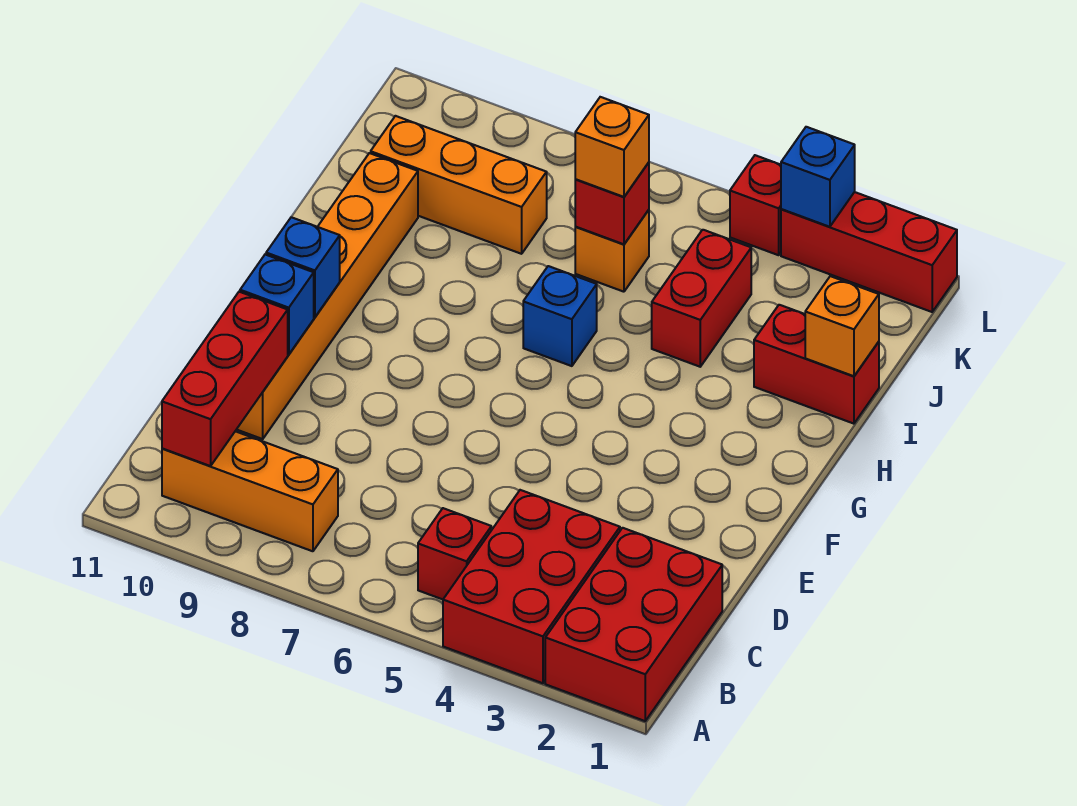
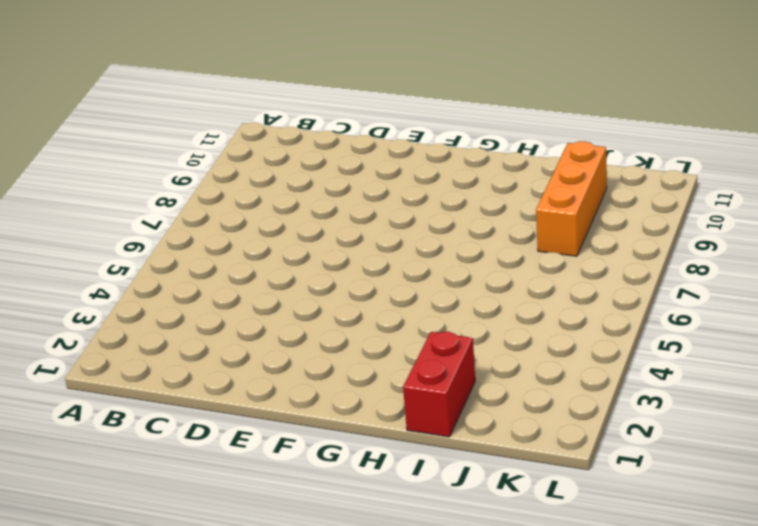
none -> red brick A1:C2 level 1
none -> red brick A3:C4 level 1
none -> red brick B5 level 1

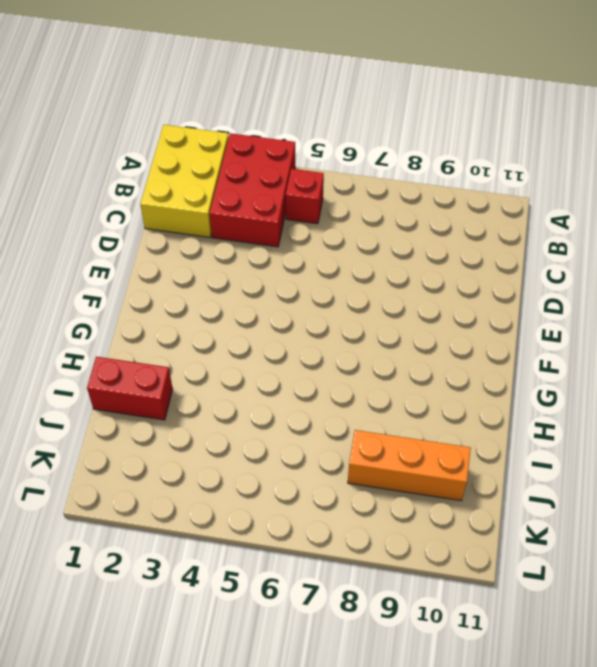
yellow brick A1:C2 level 1 -> red brick A1:C2 level 1
none -> orange brick B8:B10 level 1
none -> orange brick D10:I10 level 1
none -> blue brick H6 level 1

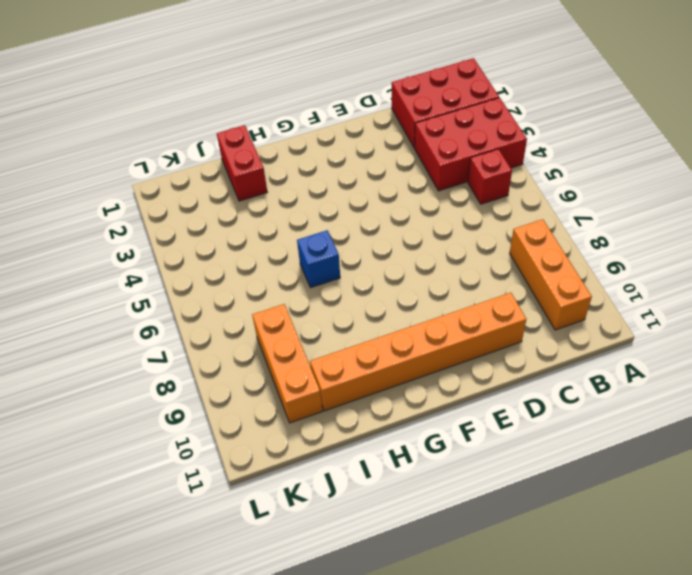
none -> red brick I4:J4 level 1
none -> orange brick J6 level 1
none -> red brick L1:L3 level 1

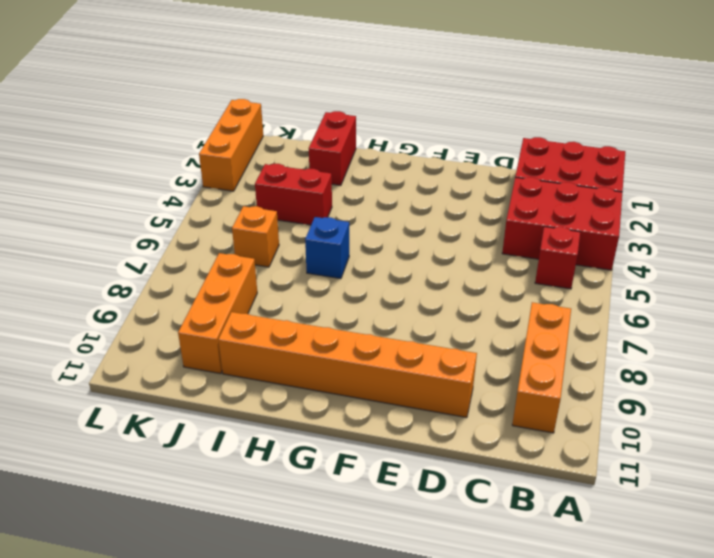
orange brick L1:L3 level 1 -> red brick L1:L3 level 1
none -> red brick L4 level 1
none -> red brick B10:D10 level 2
none -> blue brick E10 level 2

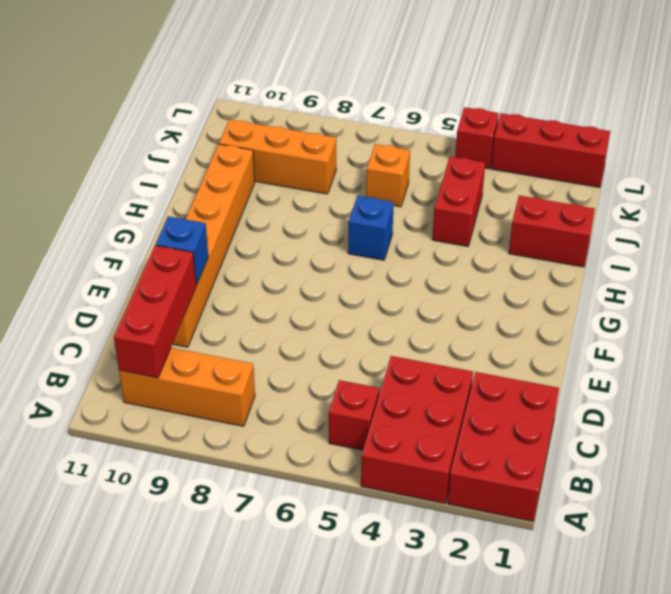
none -> blue brick F10 level 2
none -> orange brick I1 level 2
none -> red brick J6 level 2

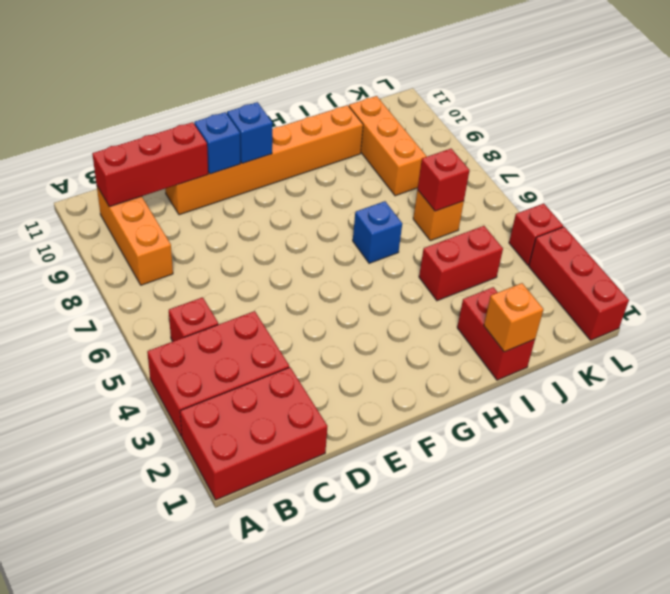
none -> blue brick L3 level 2
none -> orange brick J6 level 3

